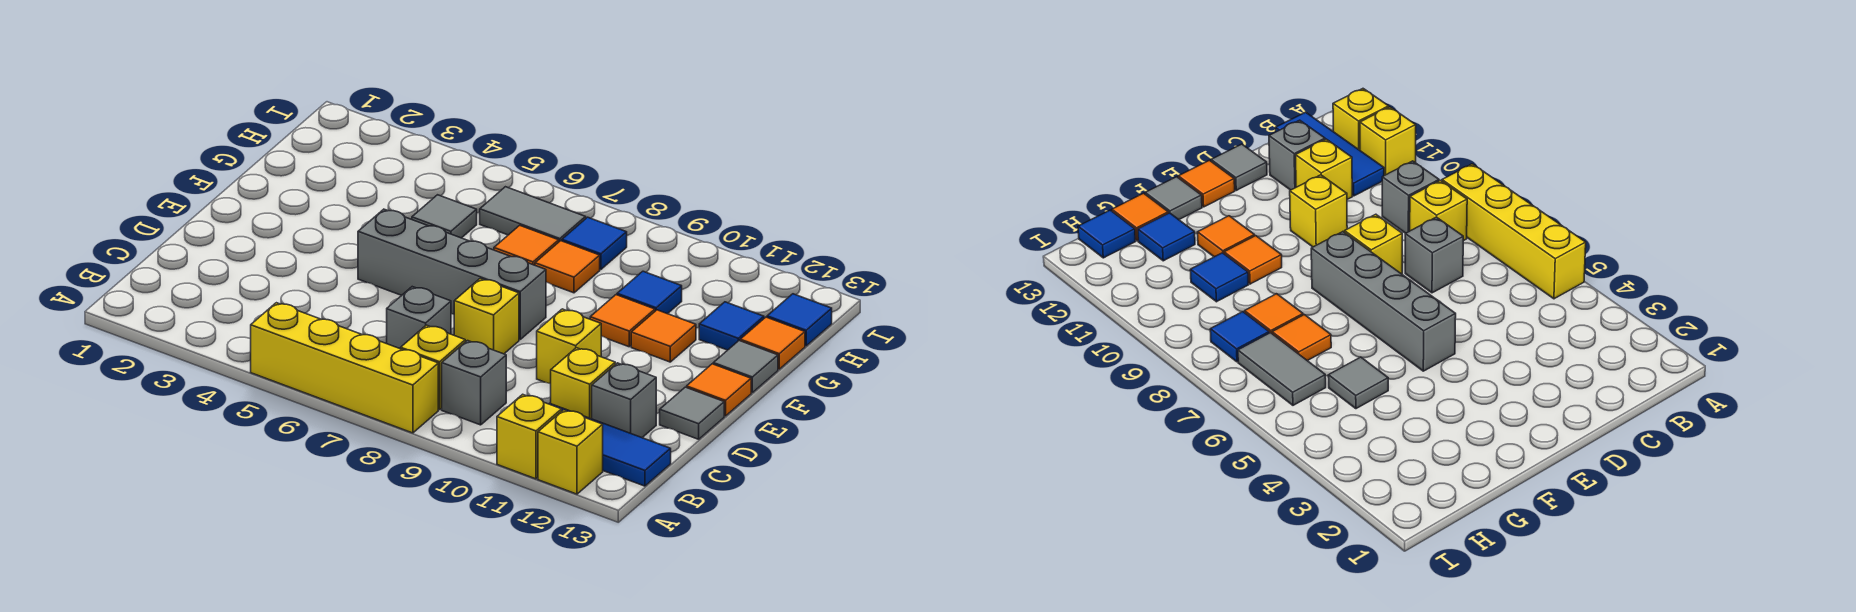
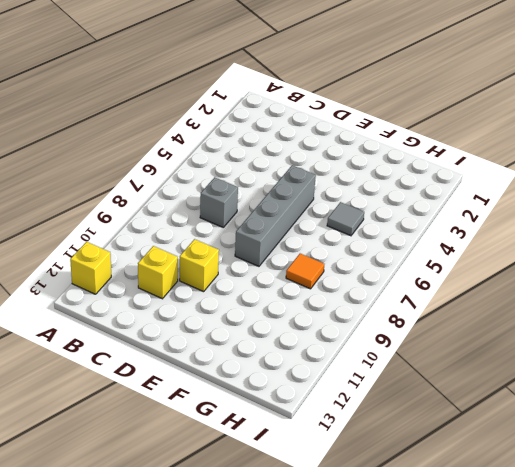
none -> yellow brick A5:A8 level 1
none -> yellow brick A11 level 1
none -> yellow brick B8 level 1

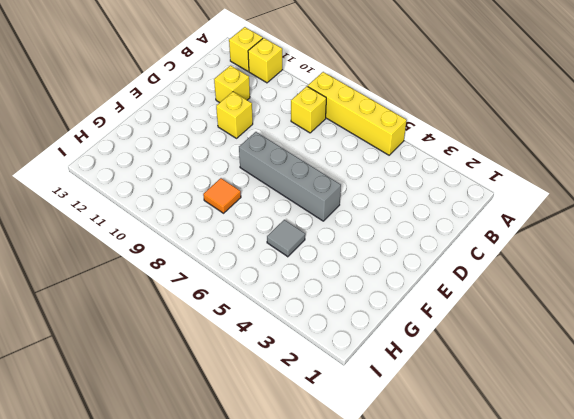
none -> grey brick B9 level 1
none -> blue tile B11:B13 level 1
none -> grey brick C7 level 1

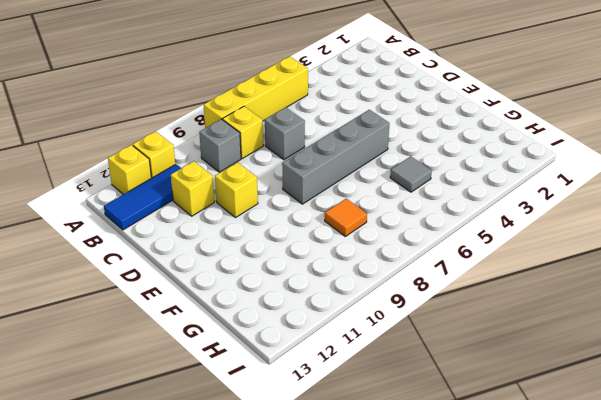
none -> grey brick C12 level 1
none -> yellow brick D8 level 1
none -> grey tile D13 level 1

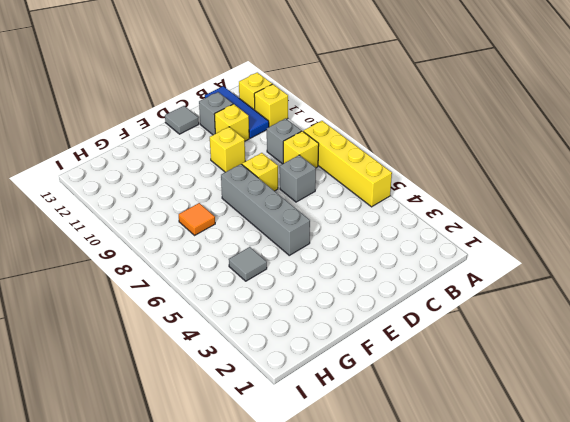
none -> orange tile E13 level 1
none -> orange tile F10 level 1
none -> orange tile F11 level 1

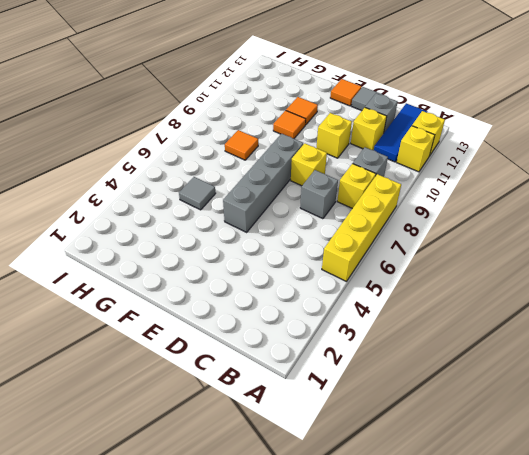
none -> grey tile F13 level 1
none -> orange tile G7 level 1
none -> blue tile G10 level 1

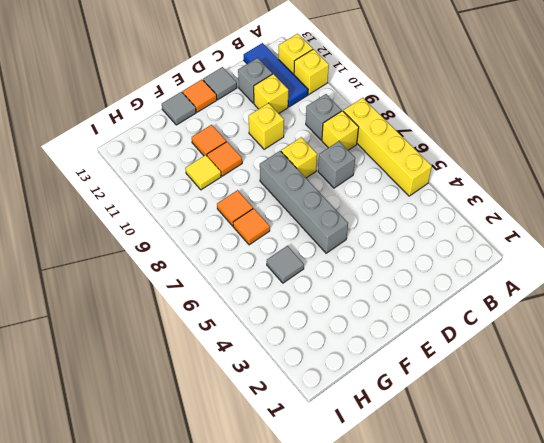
yellow tile G10 level 1 -> blue tile G10 level 1
none -> blue tile G12 level 1
none -> orange tile G13 level 1
none -> grey tile H6:H7 level 1

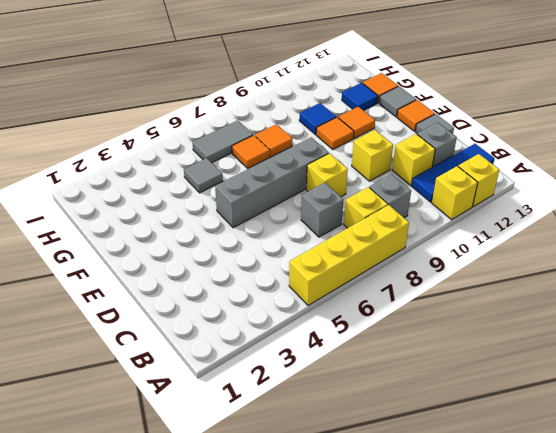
none -> blue tile H8 level 1
none -> blue tile H13 level 1

